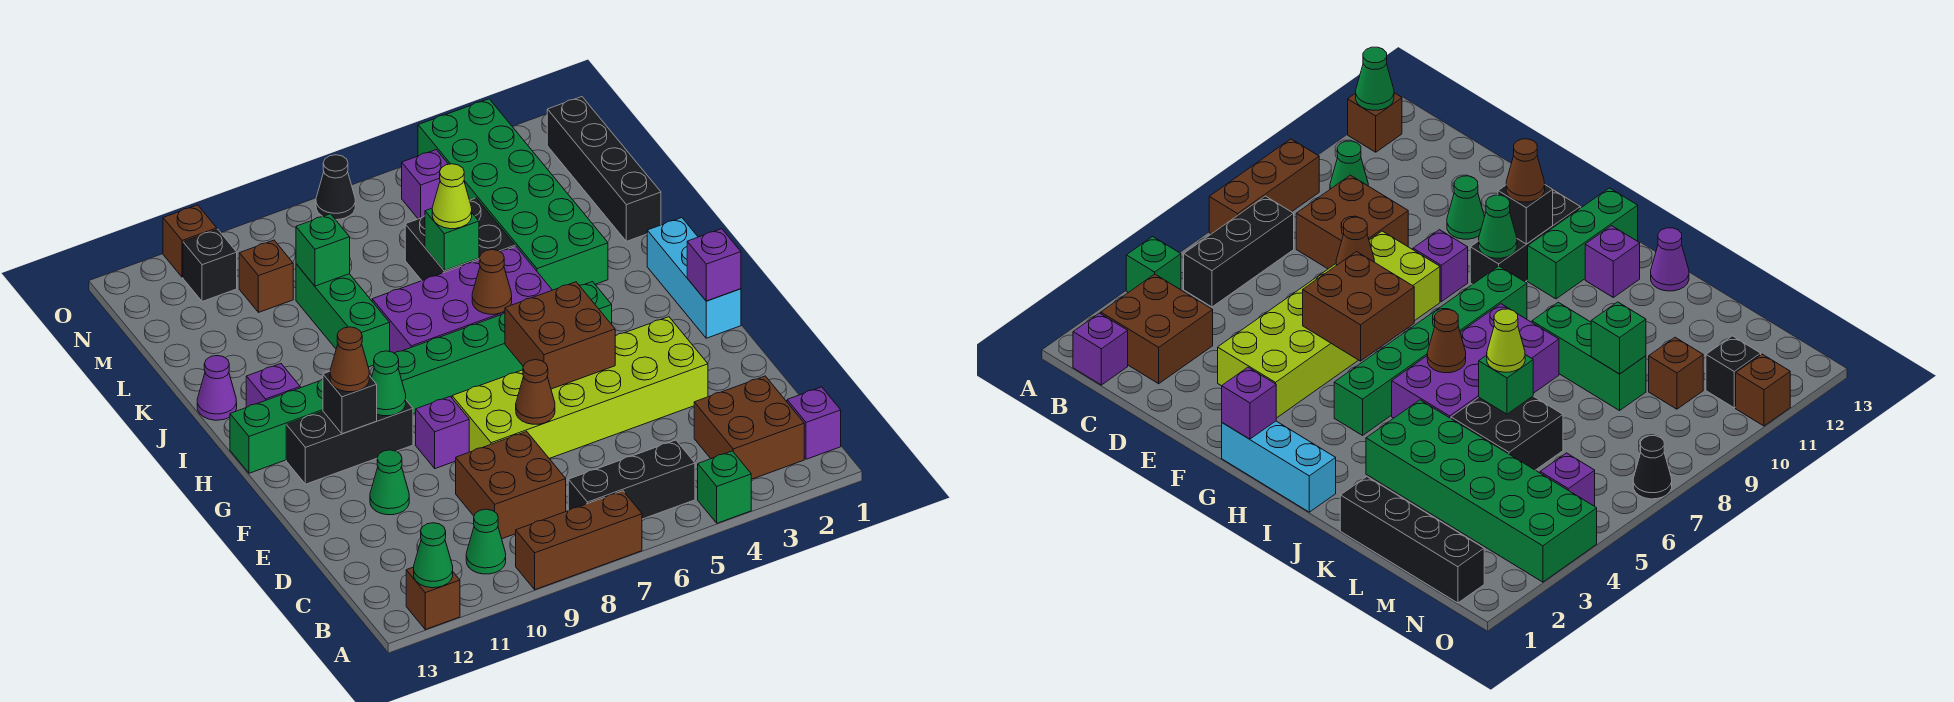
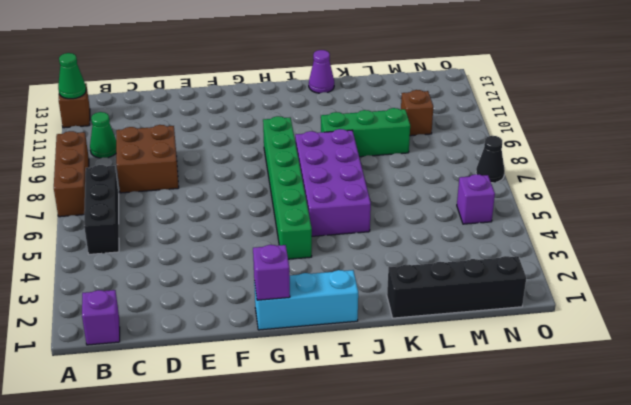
none -> green brick A4 level 1
none -> brown brick B2:C3 level 1
none -> lime brick E3:F8 level 1
none -> green cone E11 level 1

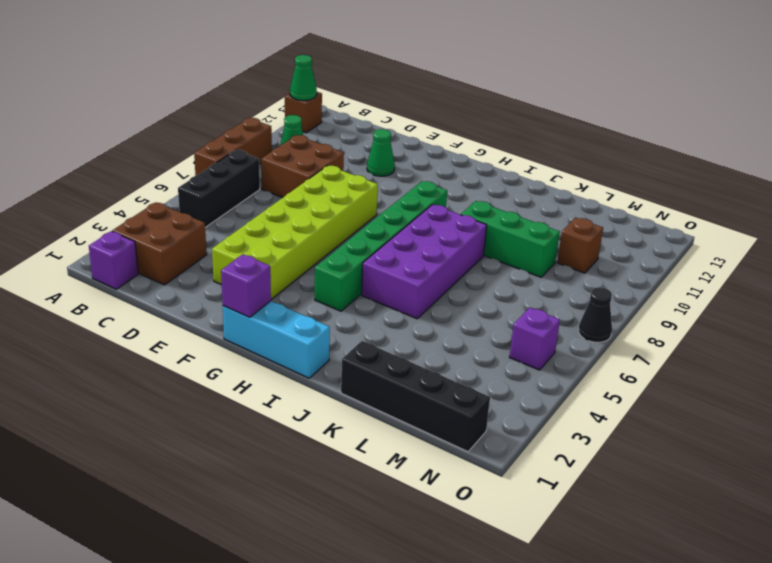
none -> green brick A4 level 1
none -> purple brick F9 level 1
none -> black brick G10:G12 level 1
none -> green brick H11:H13 level 1

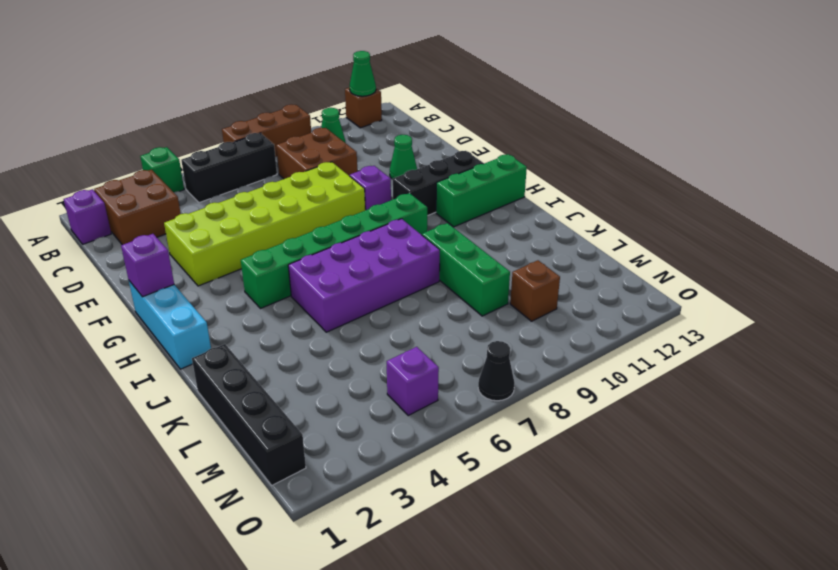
none -> purple brick I12 level 1
none -> green brick J3:O4 level 1
none -> purple cone J13 level 1
none -> black brick K5:L6 level 1

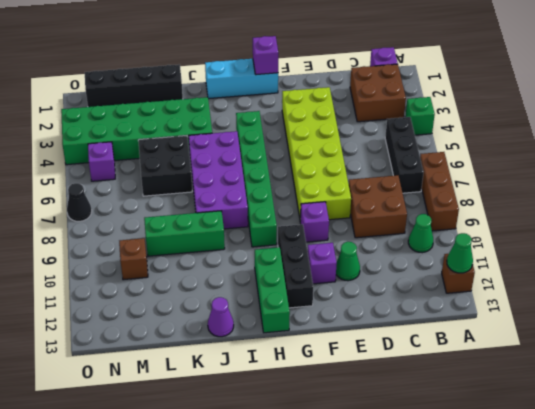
purple brick F11 level 1 -> purple brick I12 level 1
none -> black brick N11 level 1
none -> brown brick O11 level 1
none -> brown cone E7 level 2
none -> brown brick F5:G6 level 2

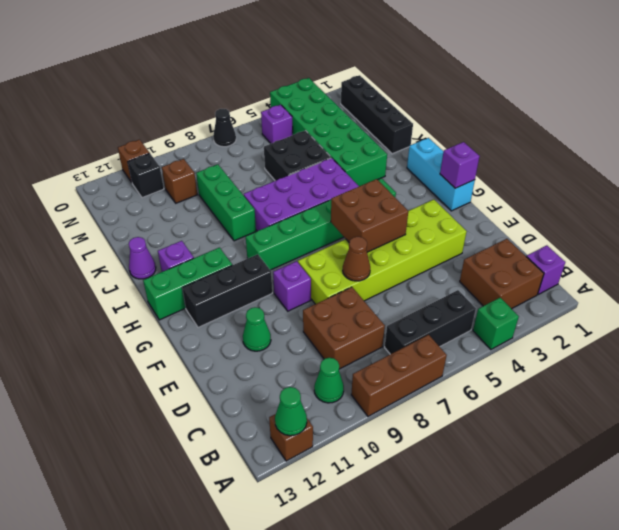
none -> green cone G10 level 2
none -> black brick G11 level 2
none -> brown cone I6 level 2
none -> green brick K6 level 2

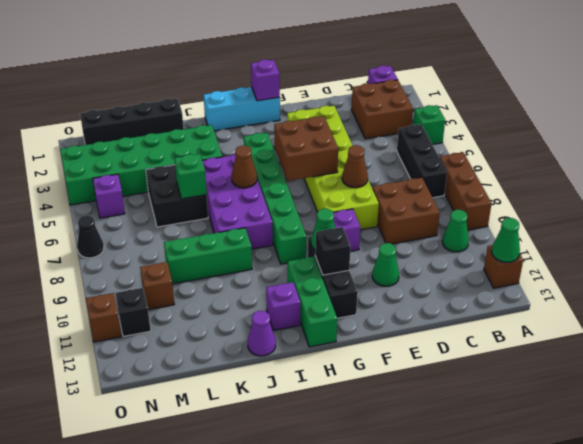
none -> green brick L9 level 2
none -> brown cone G11 level 3
none -> lime cone K6 level 3

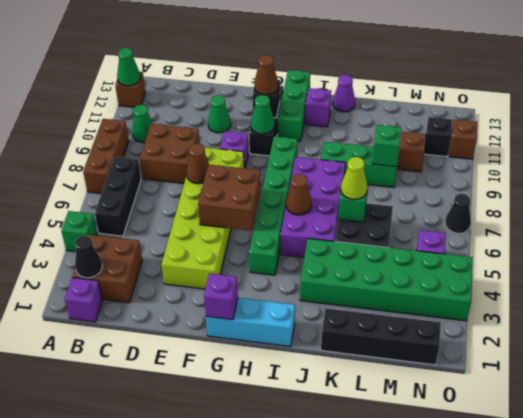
black cone B2 level 2 -> none

